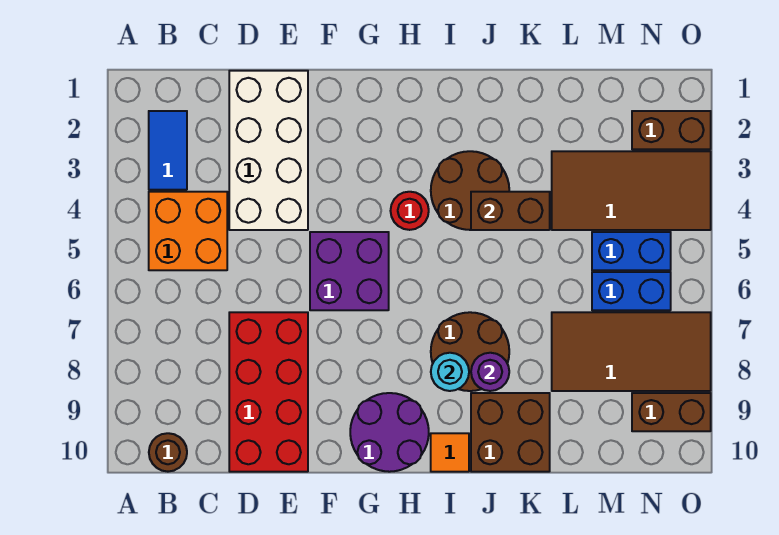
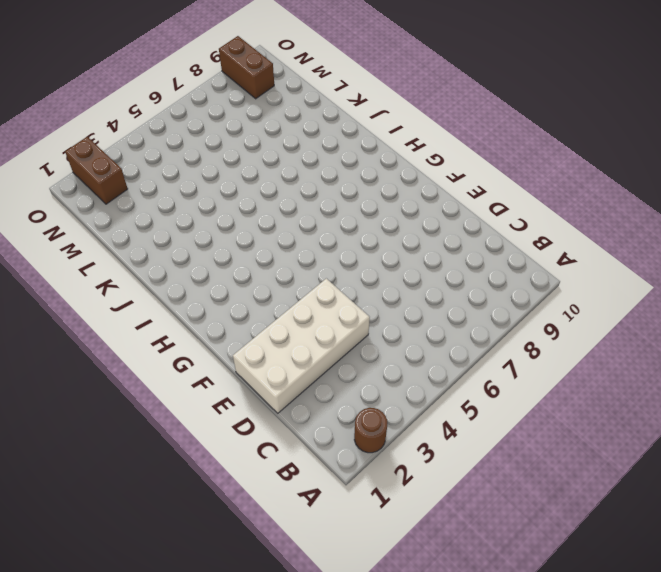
brown round brick A2 level 1 -> brown round brick B10 level 1
none -> blue tile B2:B3 level 1
none -> orange brick B4:C5 level 1
none -> red brick D7:E10 level 1

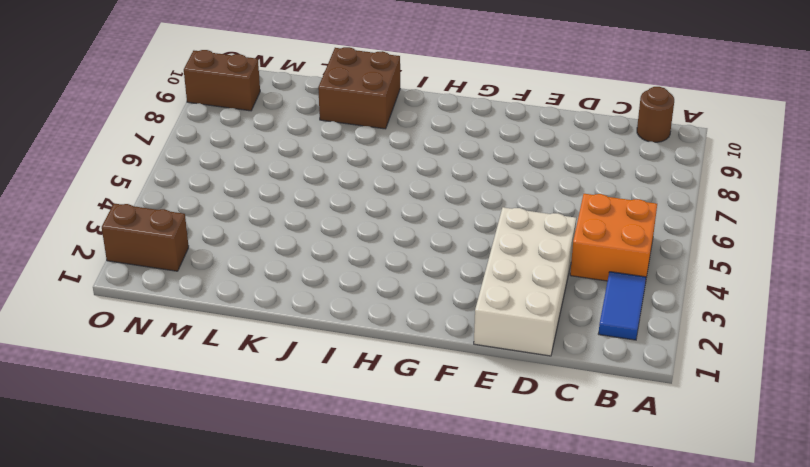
none -> red brick D7:E10 level 1
none -> purple brick F5:G6 level 1
none -> purple round brick G9:H10 level 1

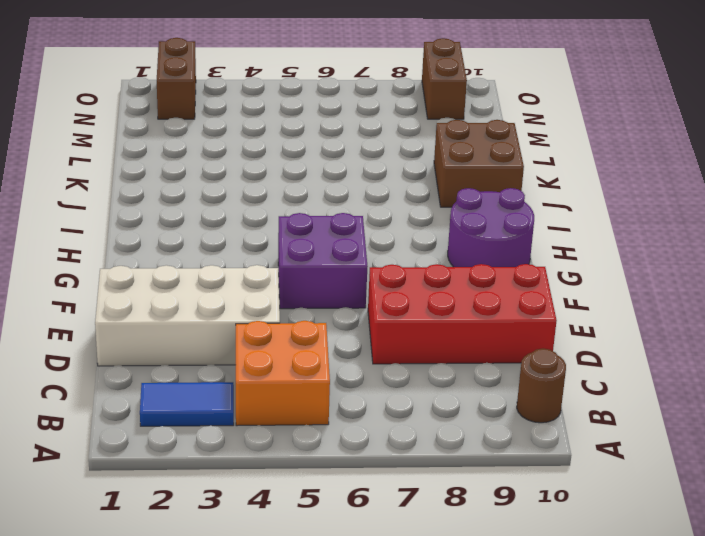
none -> red round brick H4 level 1
none -> brown round brick I3:J4 level 1
none -> brown round brick I7:J8 level 1

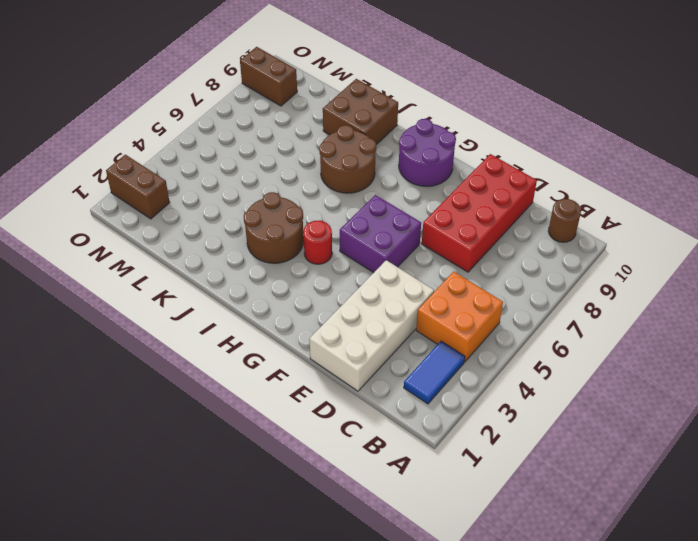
none -> orange tile I10 level 1
none -> brown tile L3:O4 level 1
none -> brown tile L7:O8 level 1

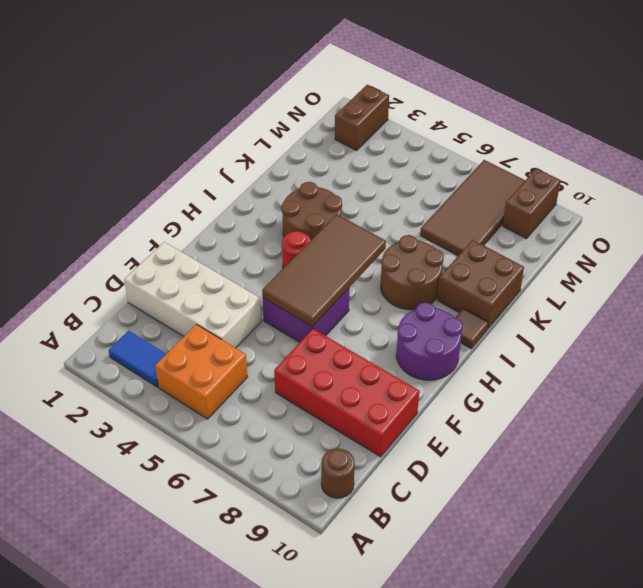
brown tile F5:I6 level 2 -> brown tile L3:O4 level 1
brown tile I10 level 1 -> orange tile I10 level 1
none -> blue brick M5:N5 level 1
none -> blue brick M6:N6 level 1
none -> cyan round brick I8 level 2

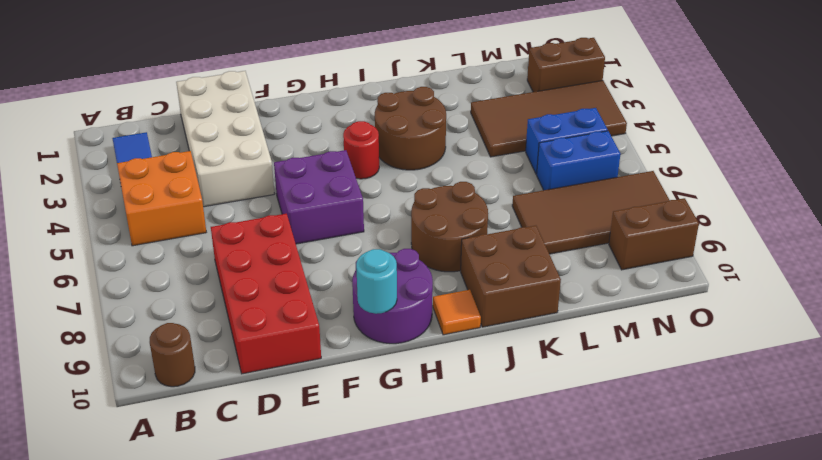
cyan round brick G10 level 2 -> cyan round brick I8 level 2
none -> brown brick J4:K4 level 2
none -> purple round brick J8 level 2

